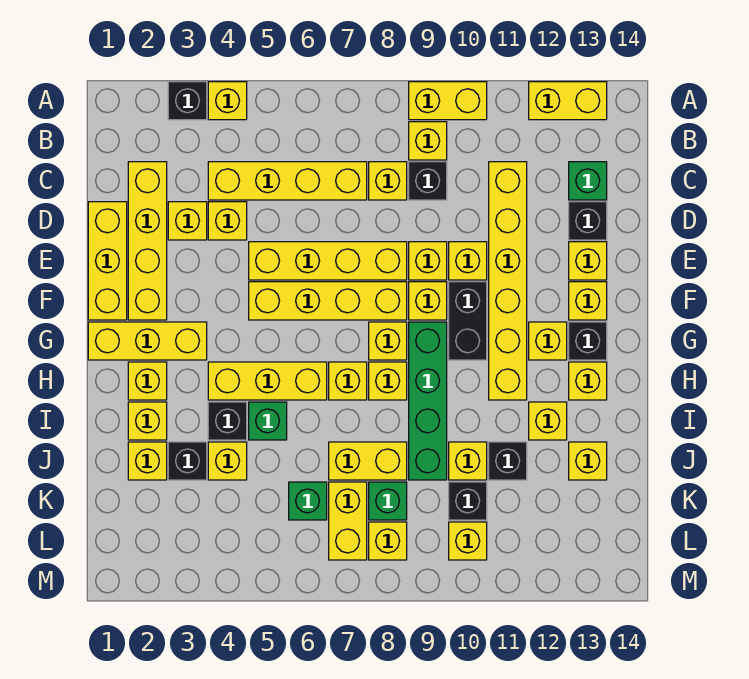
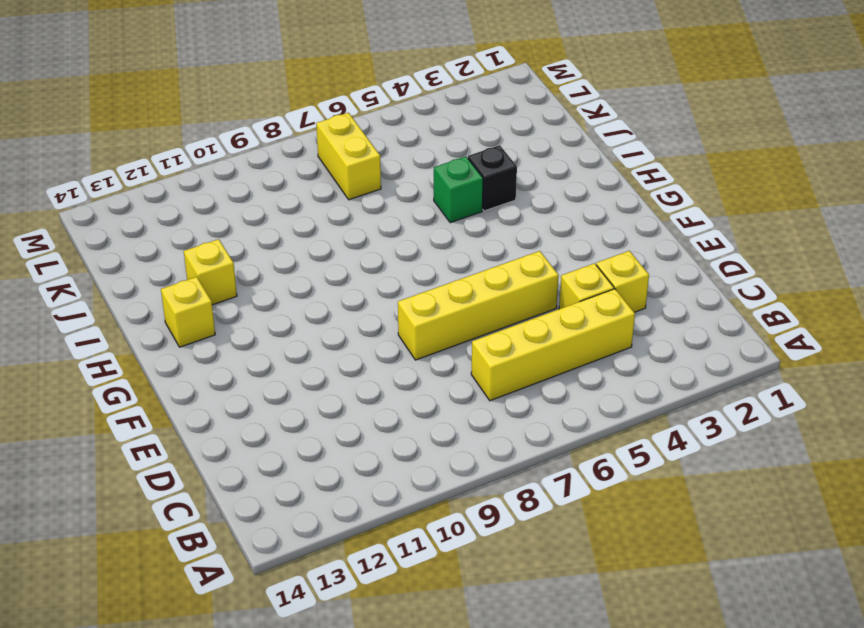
none -> black brick A3 level 1
none -> yellow brick A4 level 1
none -> yellow brick A9:A10 level 1
none -> yellow brick A12:A13 level 1

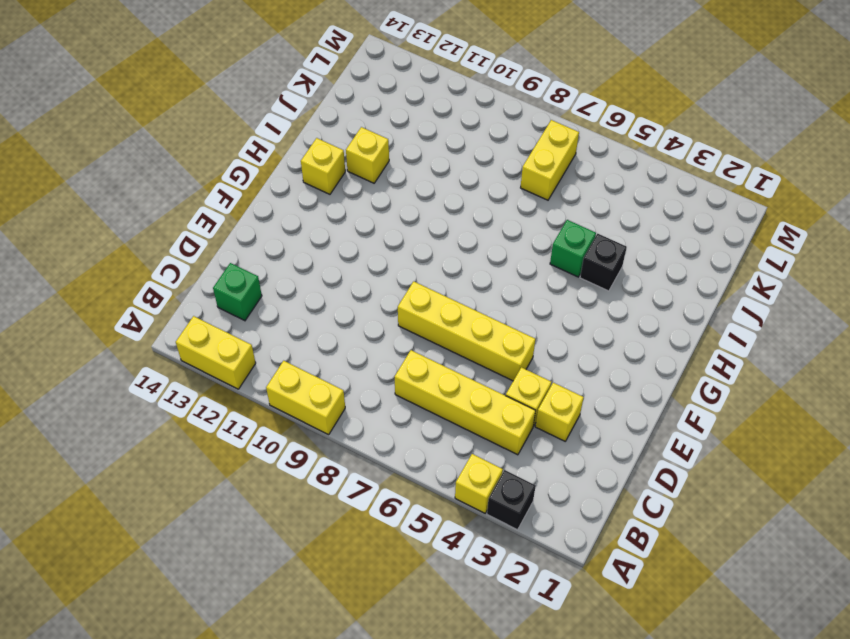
none -> yellow brick B9 level 1
none -> yellow brick C2:F2 level 1
none -> yellow brick C8 level 1
none -> black brick C9 level 1

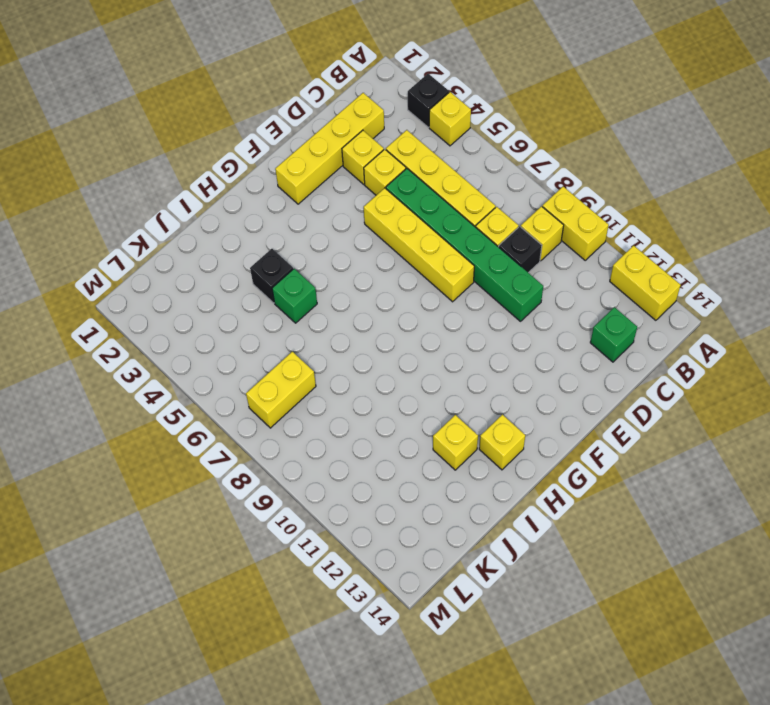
green brick D5:D10 level 1 -> none
none -> yellow brick C11:H11 level 1
none -> yellow brick D1:F1 level 1
none -> black brick D13 level 1
none -> yellow brick E9 level 1

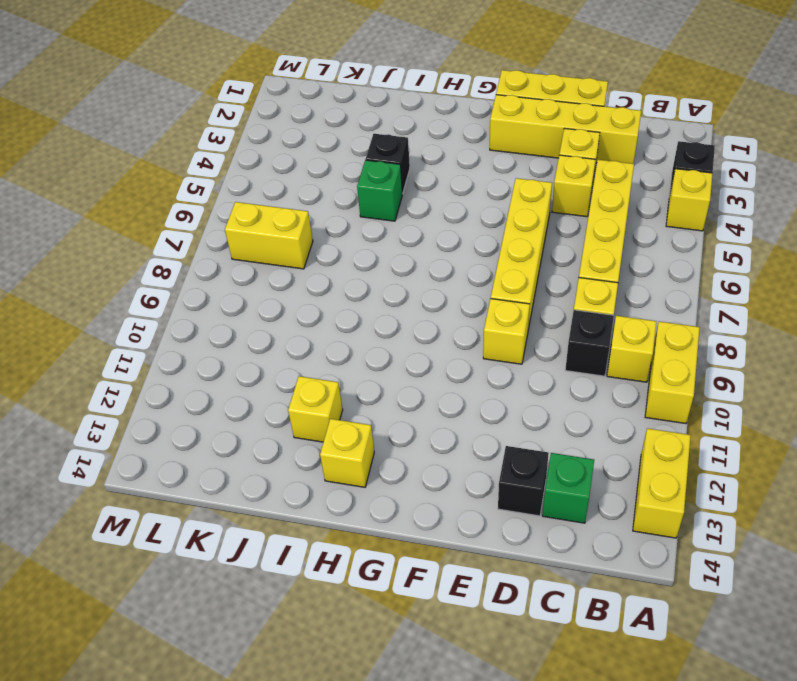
none -> yellow brick C11:H11 level 1
none -> yellow brick E10 level 1
none -> yellow brick E13 level 1
none -> yellow brick F5:F8 level 1

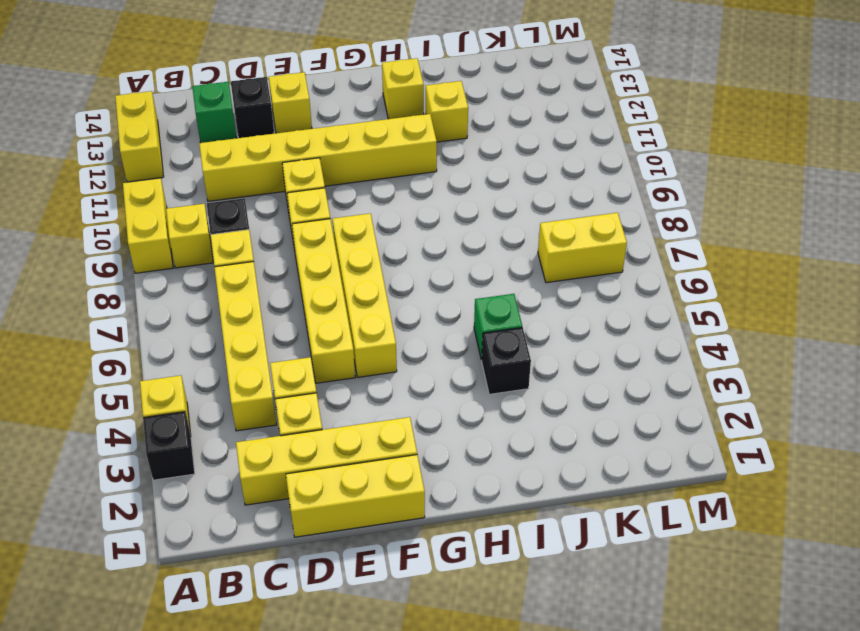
none -> yellow brick F9 level 1
none -> black brick F10:G10 level 1
none -> yellow brick F13 level 1
none -> yellow brick G1:G3 level 1

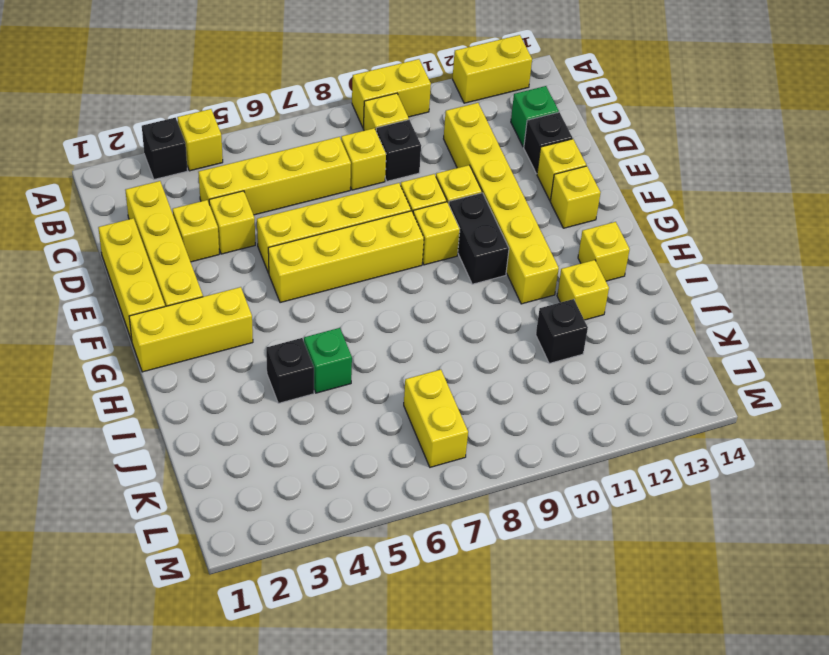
none -> yellow brick G8 level 1
none -> green brick G9:J9 level 1
none -> yellow brick G12 level 1
none -> black brick G13 level 1

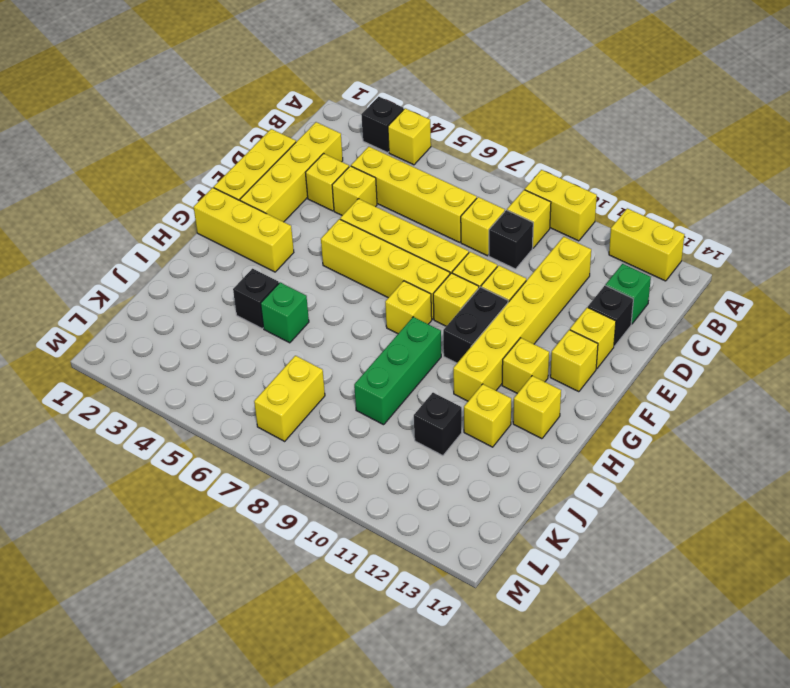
green brick H9:J9 level 1 -> green brick G9:J9 level 1
none -> black brick G13 level 1
none -> yellow brick H2 level 1
none -> yellow brick H4:H6 level 1
none -> yellow brick H7 level 1

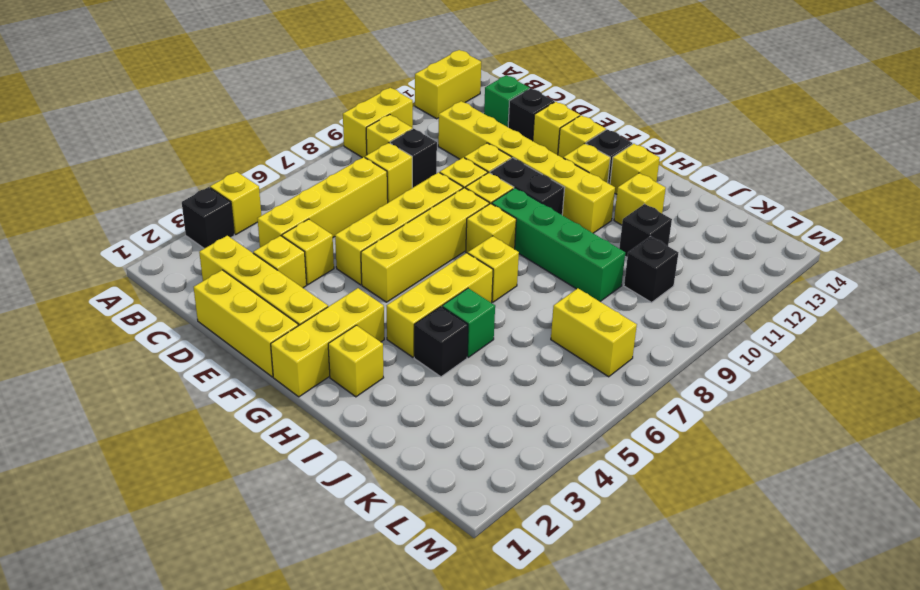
none -> yellow brick H8 level 1
none -> yellow brick I2 level 1
none -> yellow brick J2 level 1
none -> black brick J3 level 1

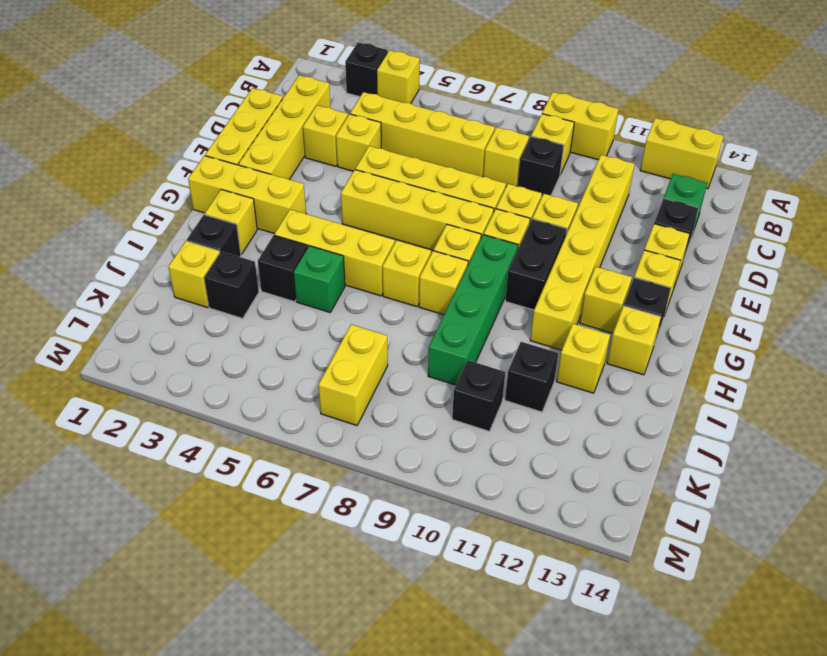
black brick I2 level 1 -> yellow brick I2 level 1
none -> yellow brick J4 level 1
none -> yellow brick J7:J8 level 1
none -> yellow brick J10 level 1
none -> yellow brick J13 level 1

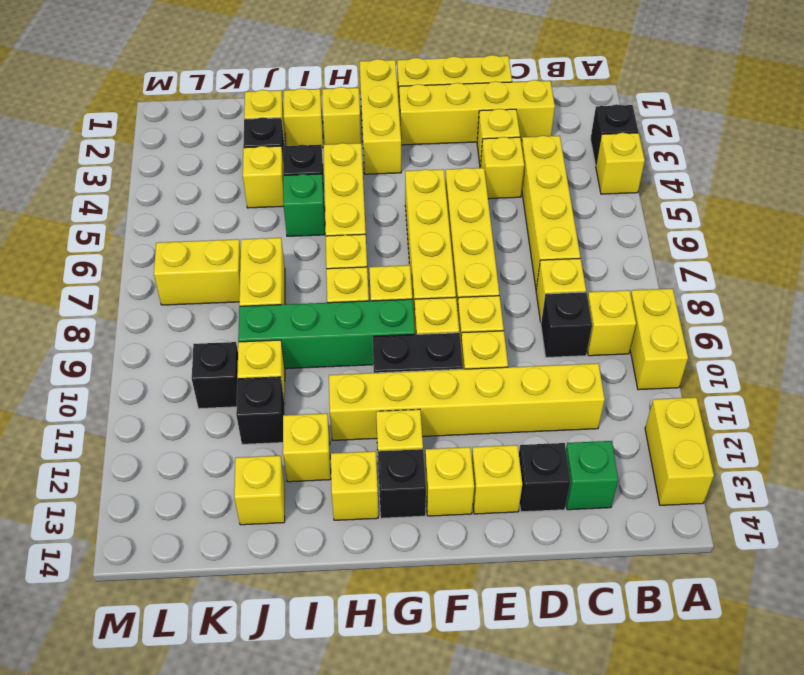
none -> green brick K6 level 1
none -> green brick K8 level 1
none -> yellow brick L8 level 1
none -> yellow brick L10 level 1

